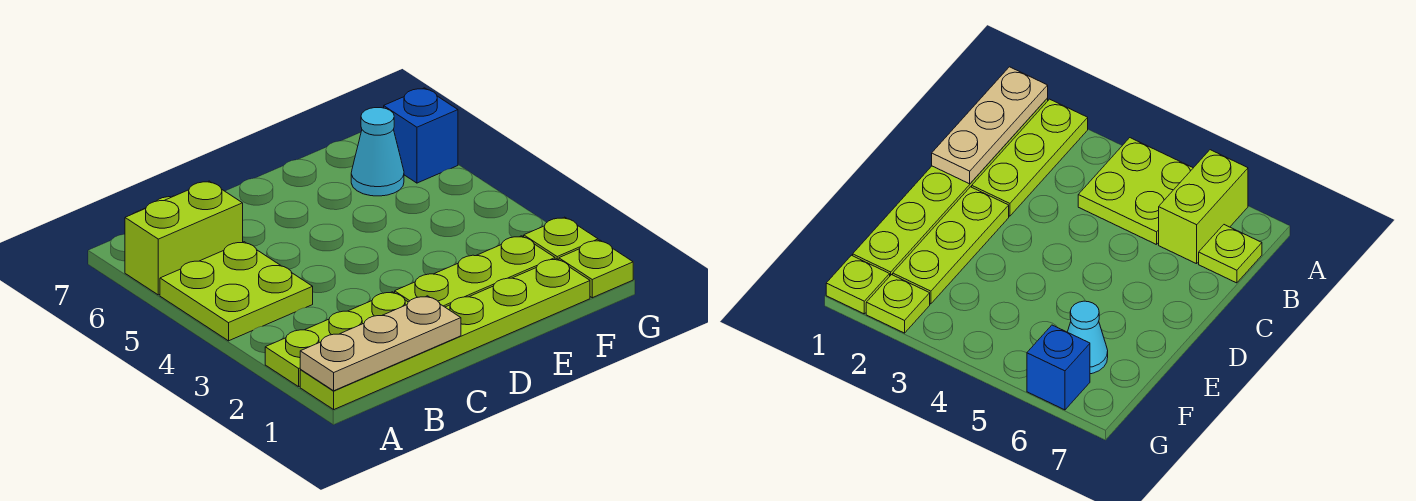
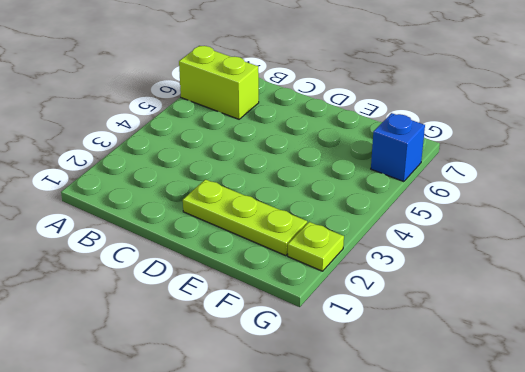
none -> lime plate A1:F1 level 1
none -> lime plate A2:C2 level 1

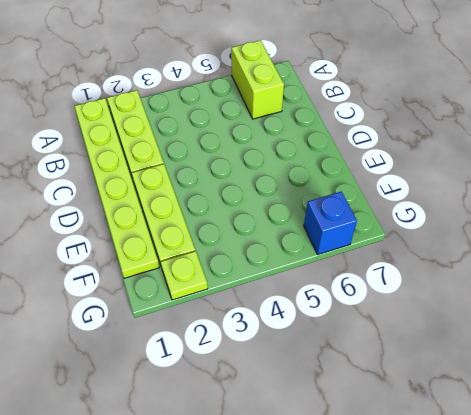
none -> lime plate A4:B5 level 1
none -> lime plate B7 level 1

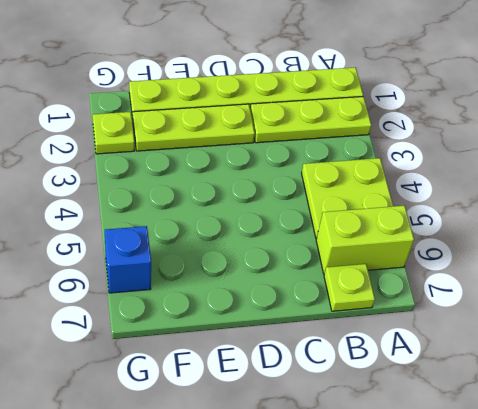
none -> cyan cone F6 level 1
none -> lime plate G1 level 1

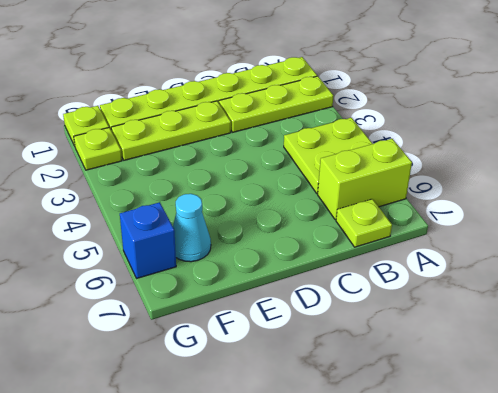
none -> tan plate A1:C1 level 2

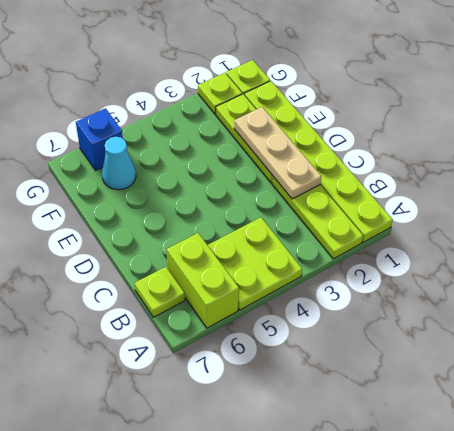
tan plate C2:E2 level 2 -> tan plate A1:C1 level 2

